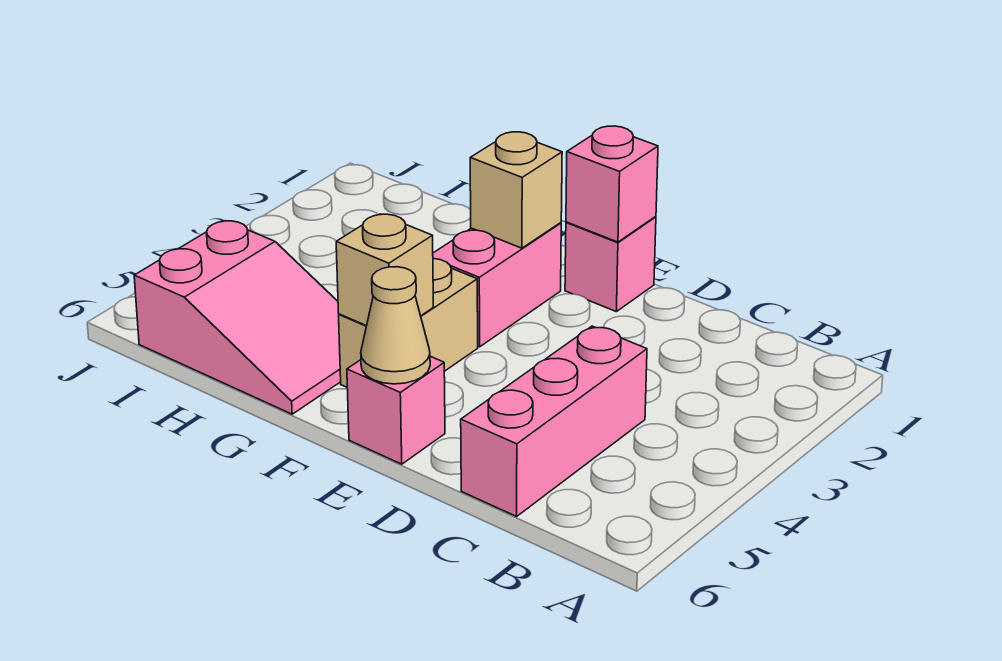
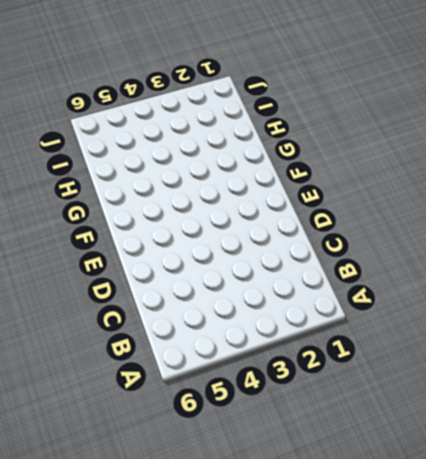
none -> pink brick C4:C6 level 1
none -> pink brick E1 level 1

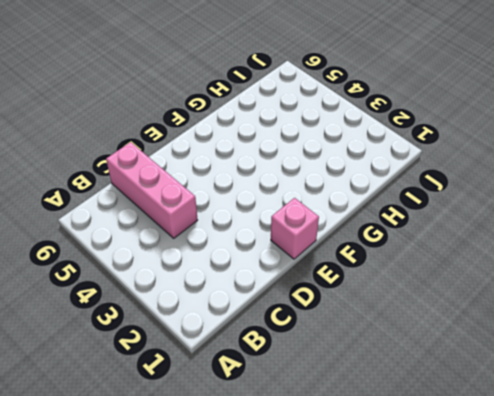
none -> pink brick E6 level 1
none -> pink brick F2:F3 level 1

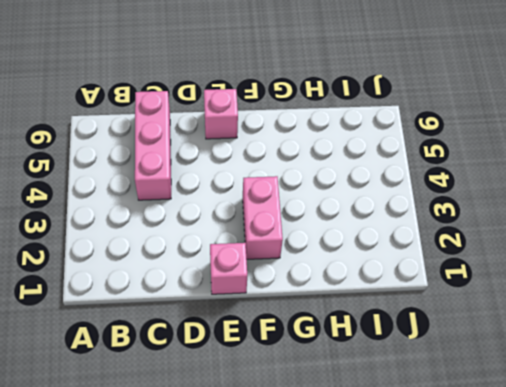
none -> tan brick F4:F5 level 1
none -> pink slope G5:I6 level 1 top I

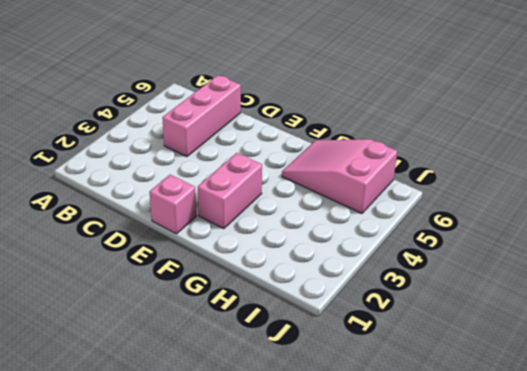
none -> pink brick E6 level 1
none -> tan brick F4:F5 level 1

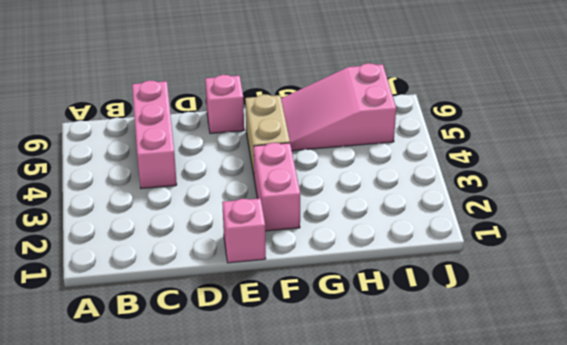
none -> pink brick E1 level 2
none -> tan cone E6 level 2

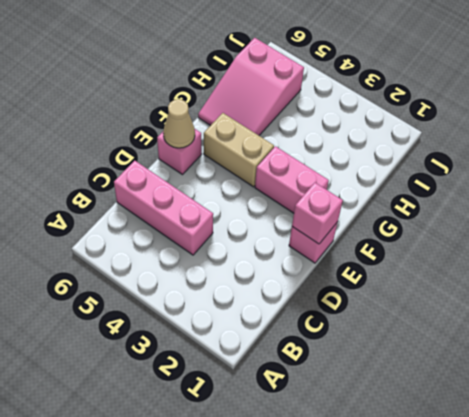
none -> tan brick F2 level 2
none -> tan brick F5 level 2

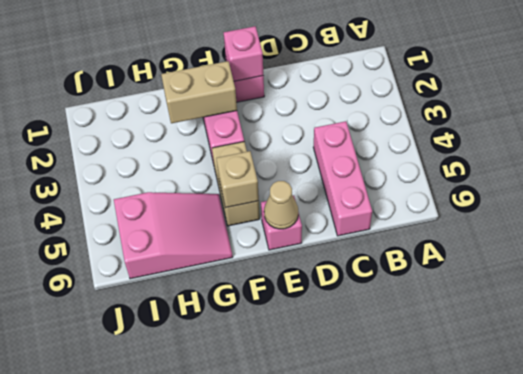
tan brick F2:G2 level 2 -> tan brick F2 level 2

